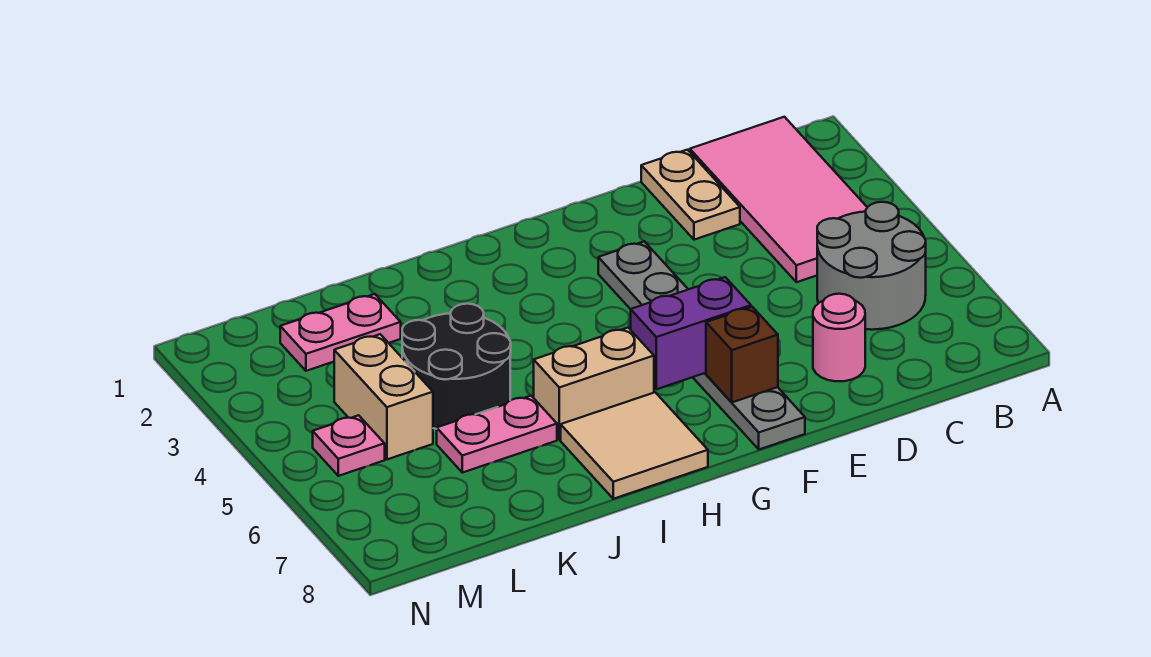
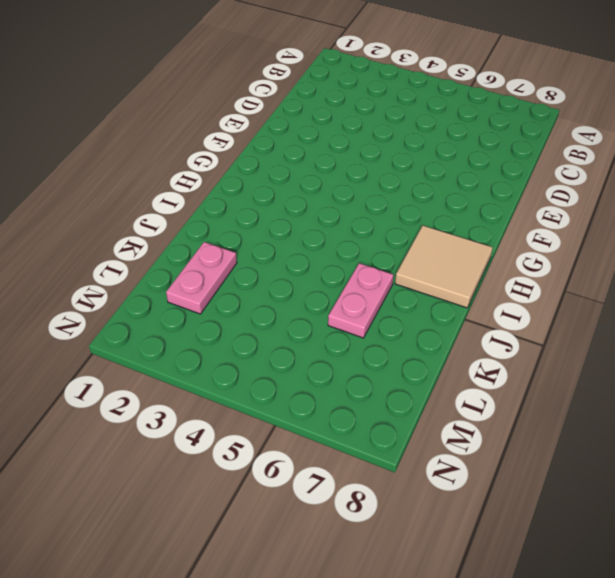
none -> pink tile B1:C4 level 1
none -> grey round brick B5:C6 level 1
none -> tan plate D1:D2 level 1

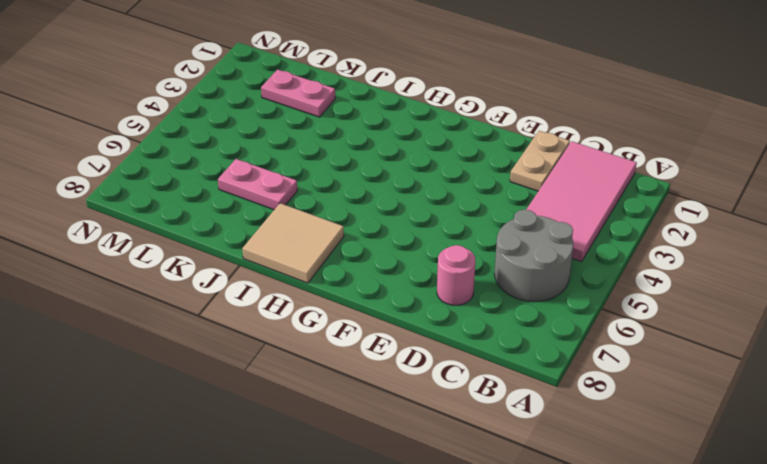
none -> grey plate F3:F8 level 1
none -> tan brick H6:I6 level 1
none -> black round brick J4:K5 level 1

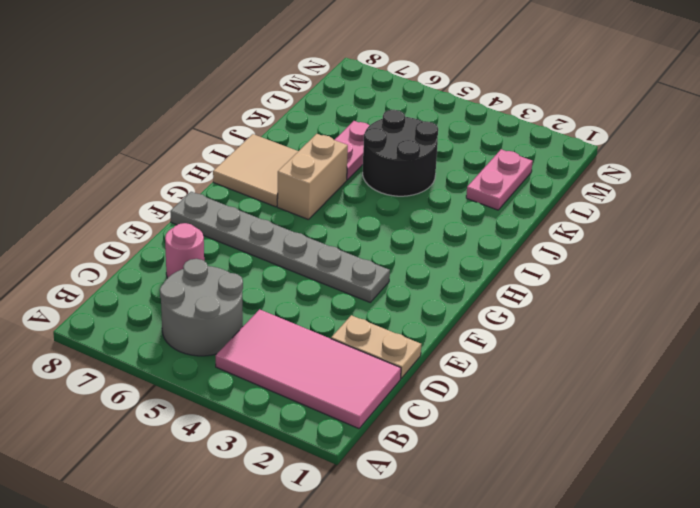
none -> tan brick L4:L5 level 1
none -> pink plate M5 level 1
none -> purple brick F6:G6 level 2

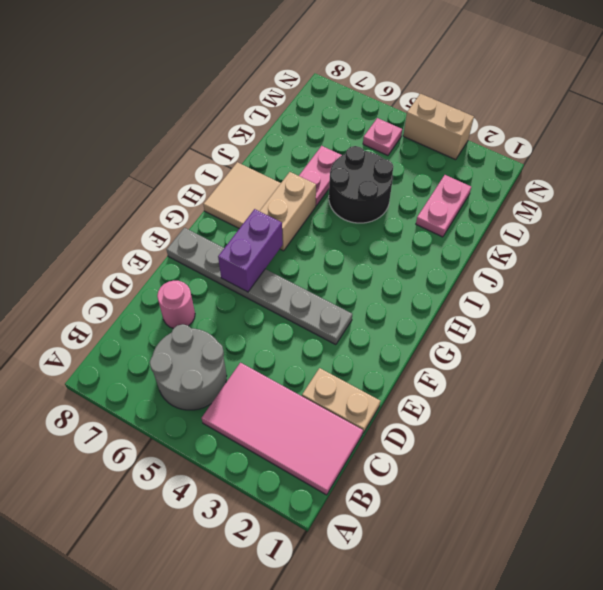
tan brick N3:N4 level 1 -> tan brick L4:L5 level 1
none -> brown brick F7 level 2

